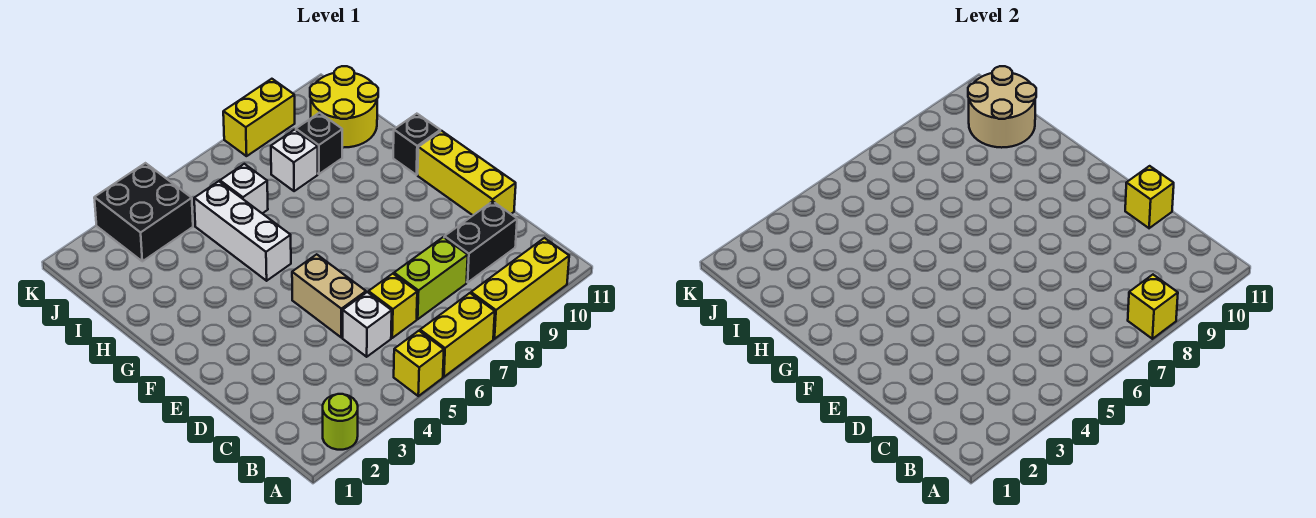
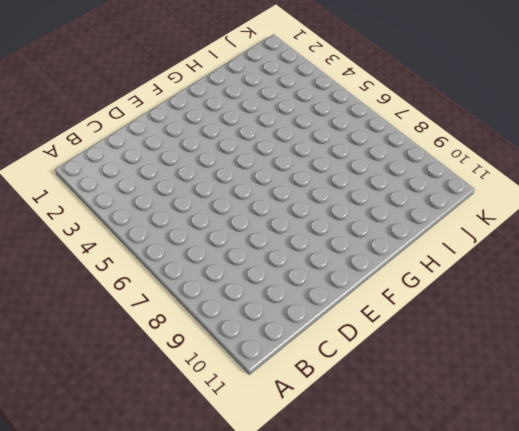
none -> lime round brick A2 level 1
none -> yellow brick A5 level 1
none -> yellow brick A6:A7 level 1

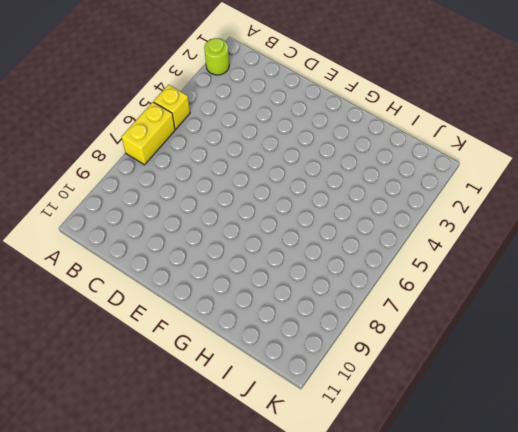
none -> yellow brick A8:A10 level 1
none -> white brick C5 level 1
none -> yellow brick C6 level 1

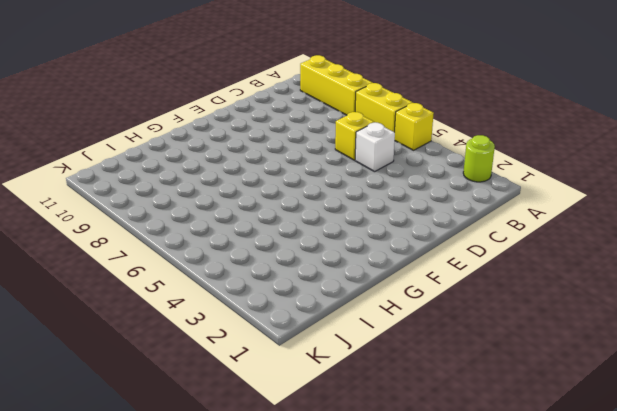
none -> lime brick C7:C8 level 1
none -> black brick C9:C10 level 1
none -> tan brick D5:E5 level 1

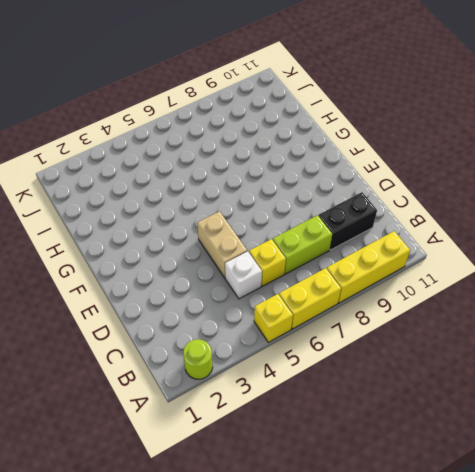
none -> yellow brick D11:F11 level 1
none -> white brick G5:I5 level 1
none -> black brick G11 level 1

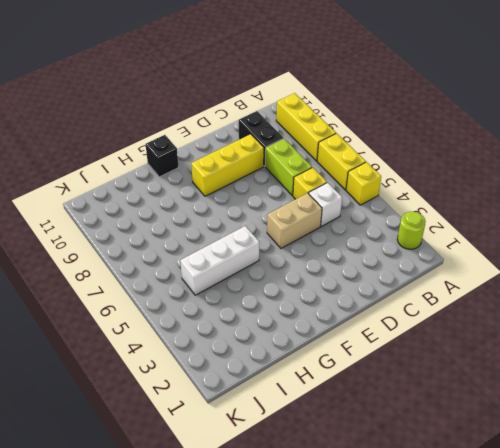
yellow brick D9:F9 level 1 -> yellow brick D11:F11 level 1
none -> white brick I6 level 1
none -> white brick I8 level 1
none -> black brick I9 level 1

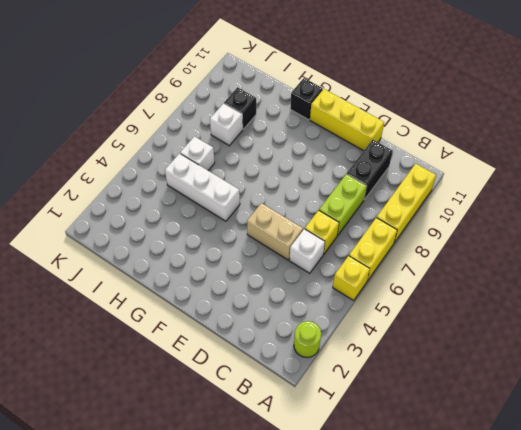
none -> yellow round brick I10:J11 level 1
none -> black brick J3:K4 level 1
none -> yellow brick K8:K9 level 1

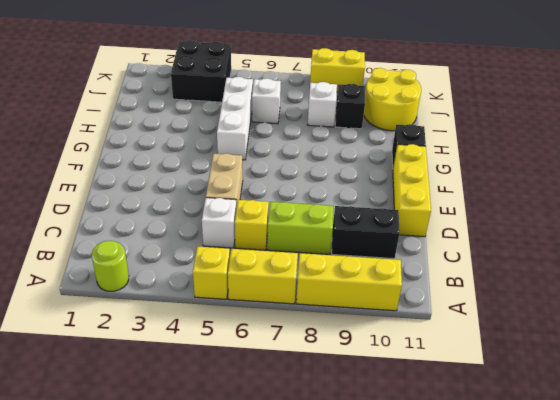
none -> yellow brick A8 level 2
none -> yellow brick D11 level 2
none -> tan round brick I10:J11 level 2

